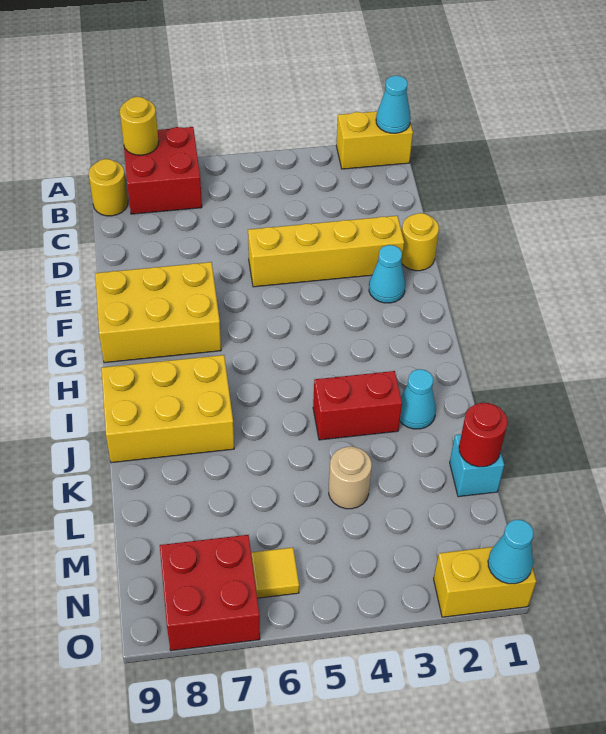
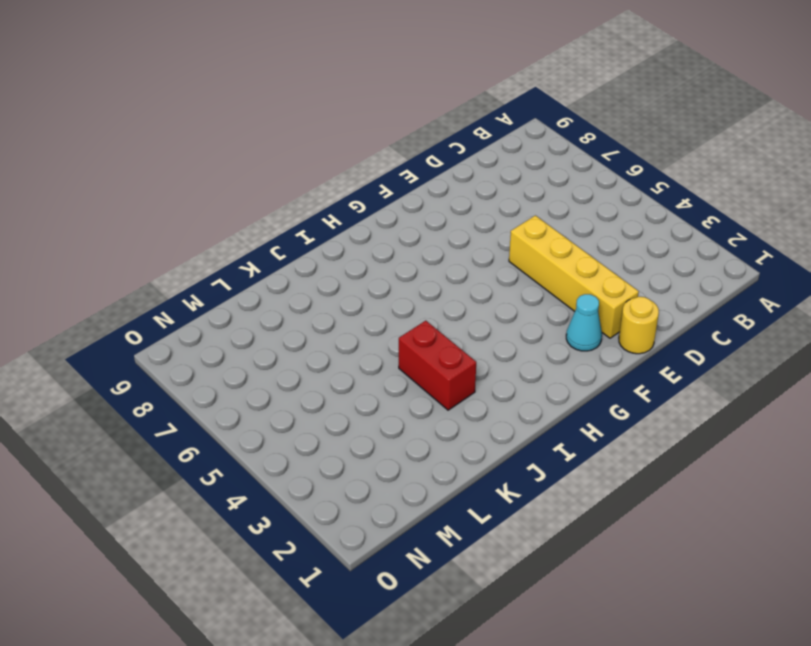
none -> yellow brick A1:A2 level 1
none -> red brick A7:B8 level 1
none -> yellow round brick B9 level 1

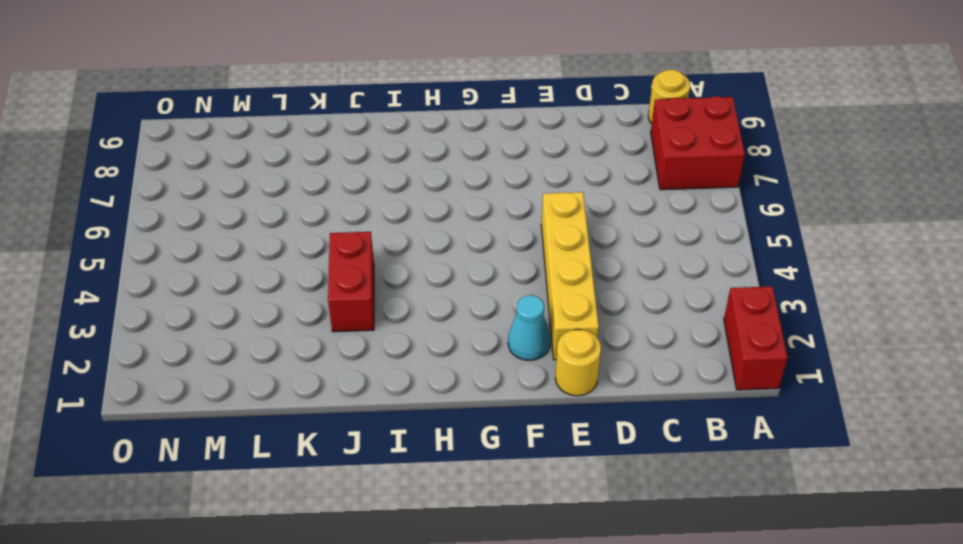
red brick A1:A2 level 1 -> yellow brick A1:A2 level 1
none -> yellow brick F7:G9 level 1
none -> yellow brick I7:J9 level 1
none -> cyan cone J2 level 1

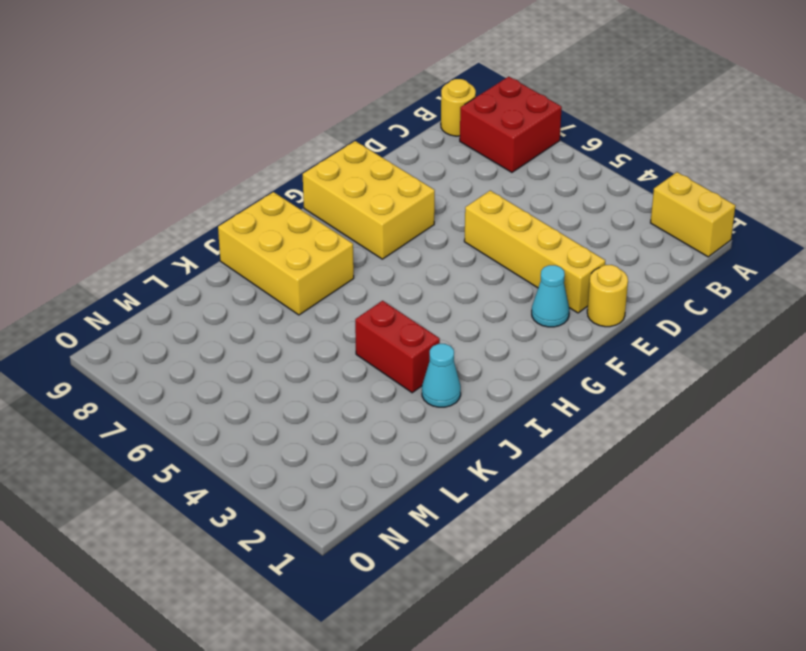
none -> cyan brick L1 level 1
none -> tan round brick L4 level 1
none -> yellow tile N6 level 1

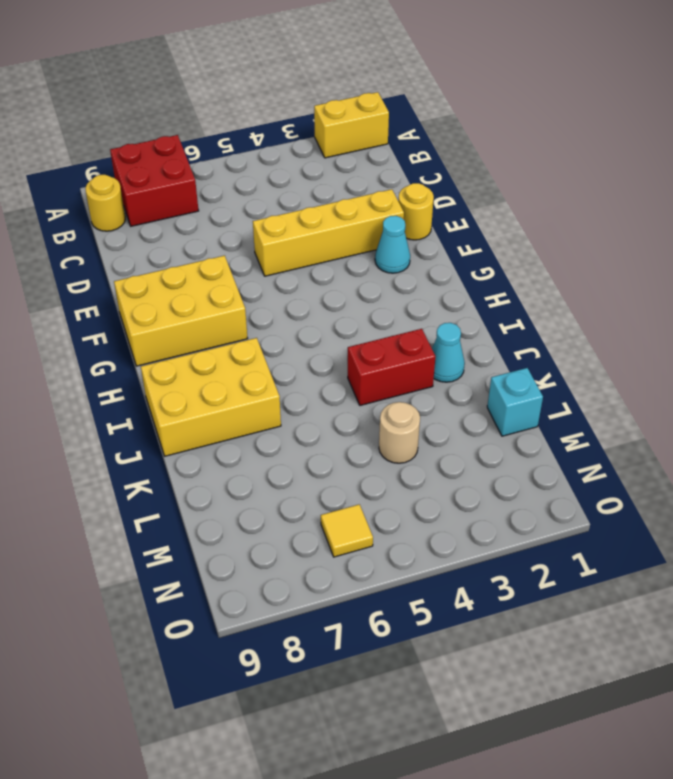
none -> red brick N7:O8 level 1
none -> yellow brick O1:O2 level 1
none -> cyan cone A1 level 2

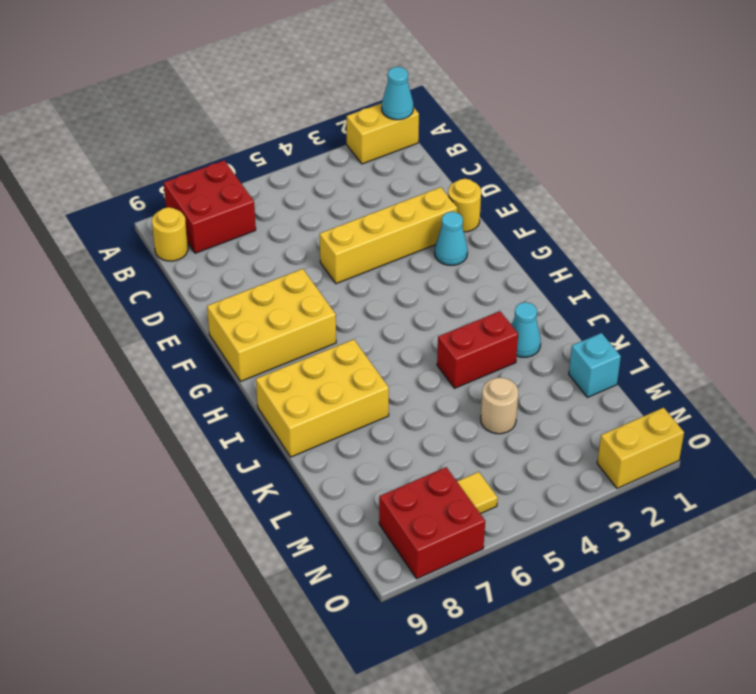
none -> yellow round brick A8 level 2
none -> red round brick L1 level 2
none -> cyan cone O1 level 2

